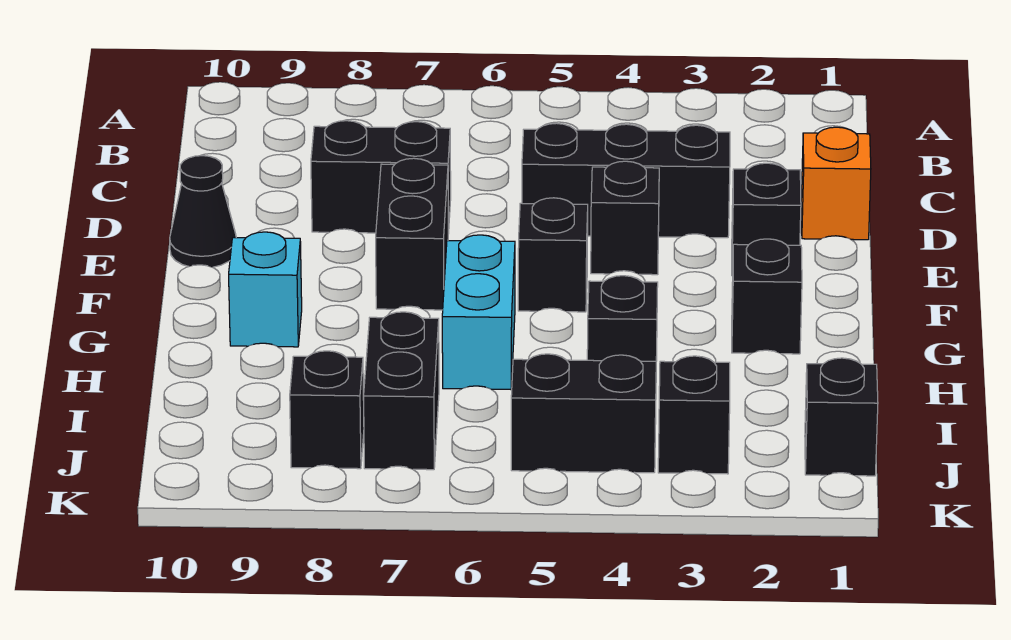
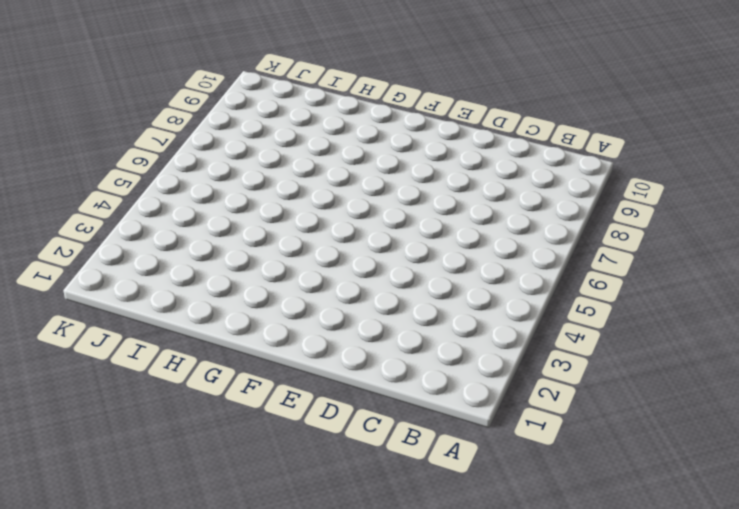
none -> orange brick D1 level 1
none -> black brick D3:D5 level 1
none -> black brick D7:D8 level 1

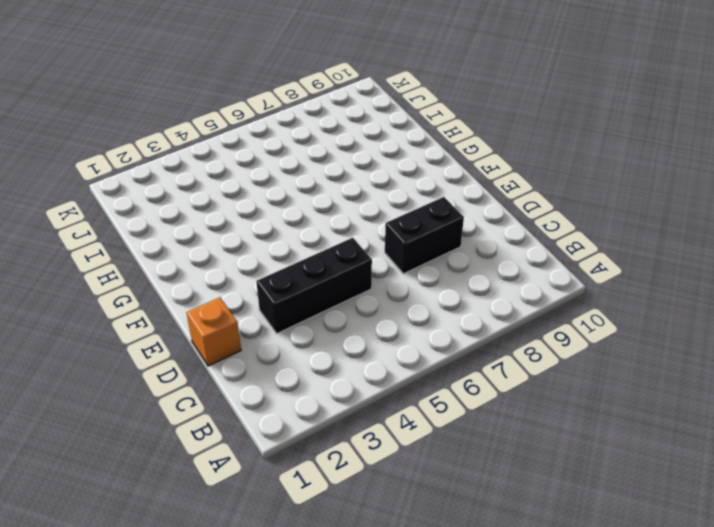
none -> black brick E2 level 1
none -> black brick E4 level 1
none -> black brick E7:F7 level 1

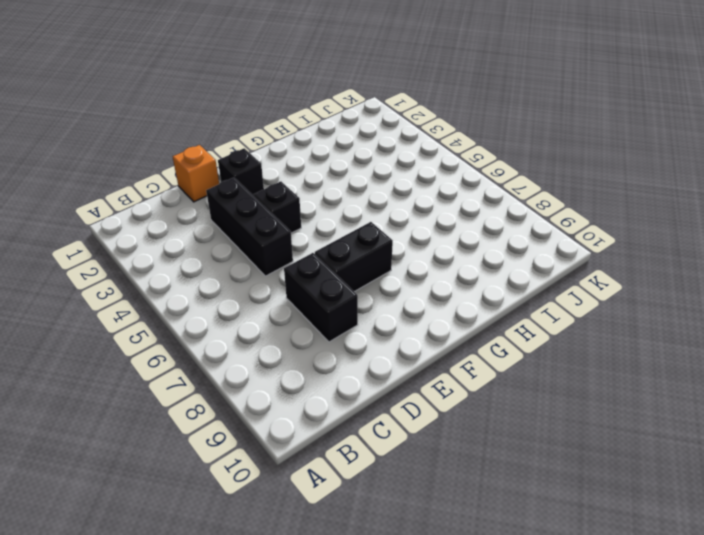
none -> black cone E10 level 1
none -> black brick F5 level 1
none -> black brick G2 level 1

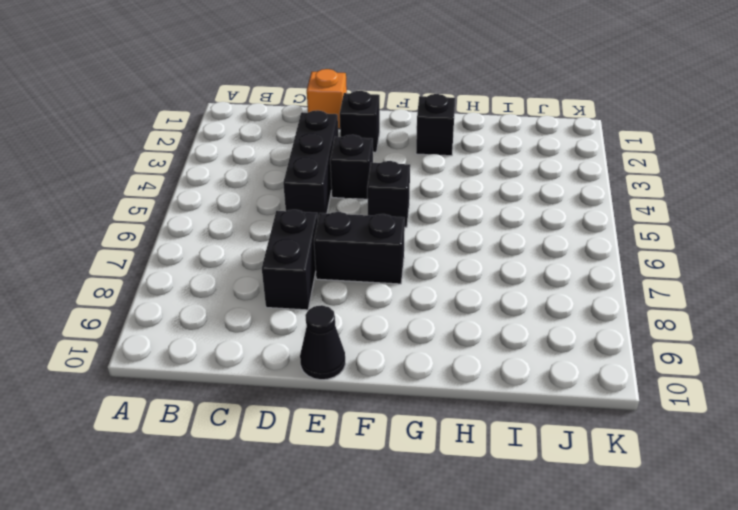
none -> cyan brick G6:H6 level 1
none -> cyan brick G9 level 1
none -> black brick H4 level 1

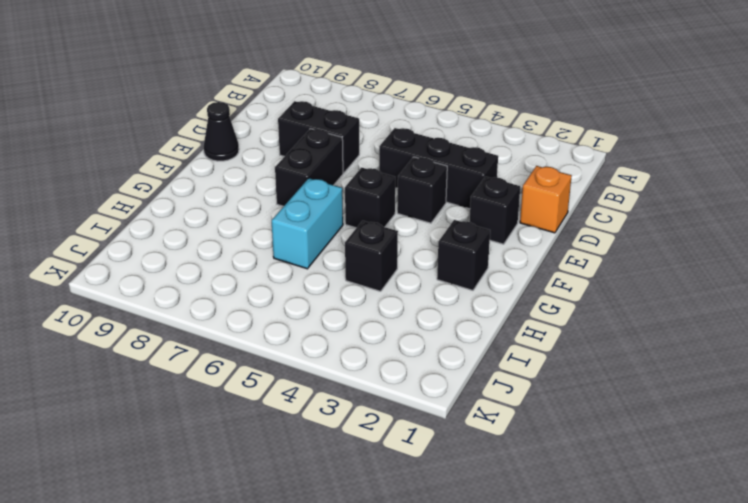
none -> cyan brick G9 level 1
none -> black brick I7:J7 level 1
none -> black brick J1 level 1

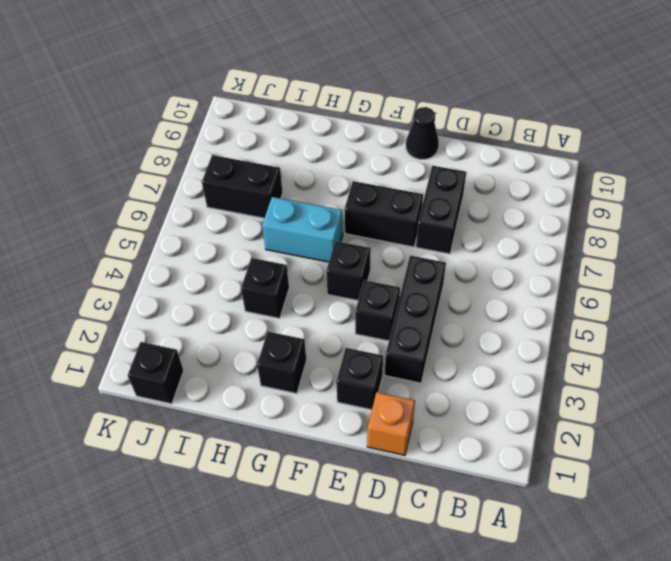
none -> cyan brick G9 level 1
none -> black brick J3 level 1
none -> black brick J4:J5 level 1

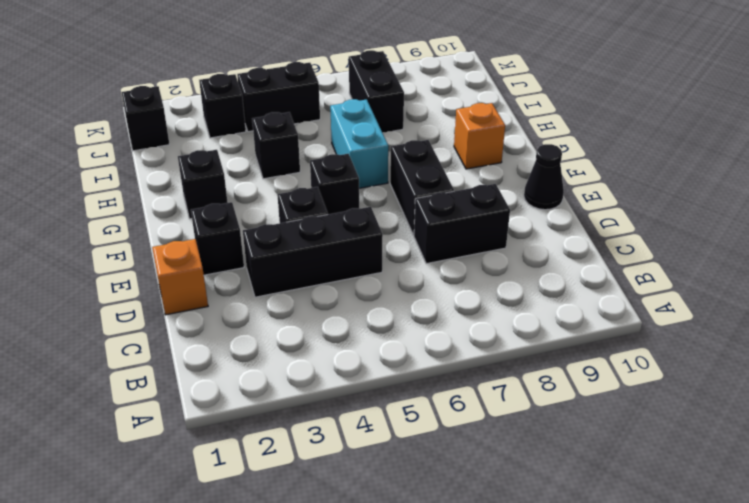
orange brick G9 level 1 -> cyan brick G9 level 1
none -> black brick J8 level 1

